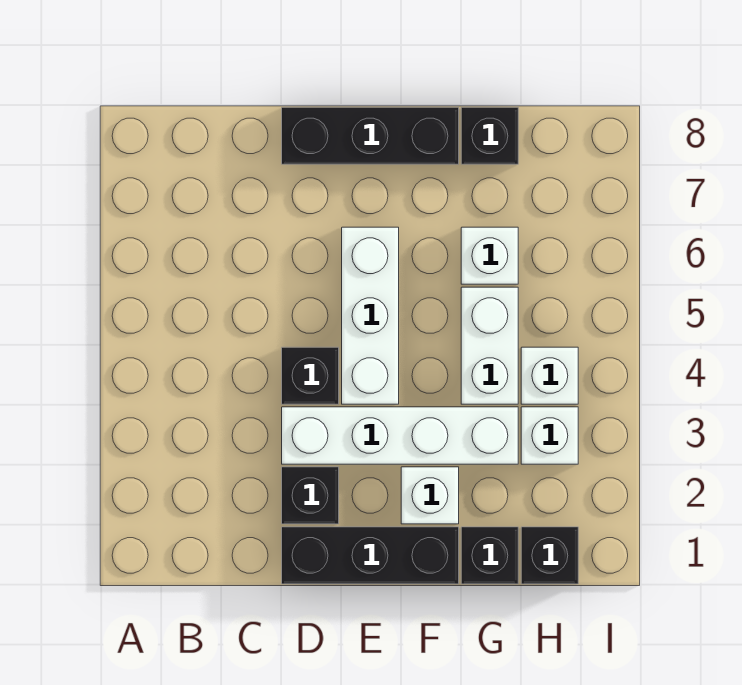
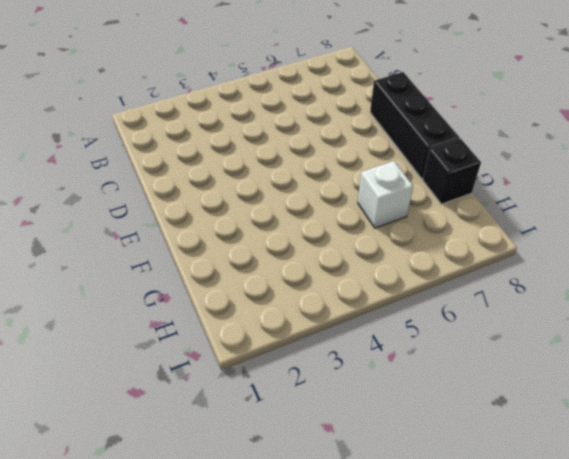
none -> black brick D1:F1 level 1
none -> black brick D2 level 1
none -> white brick D3:G3 level 1

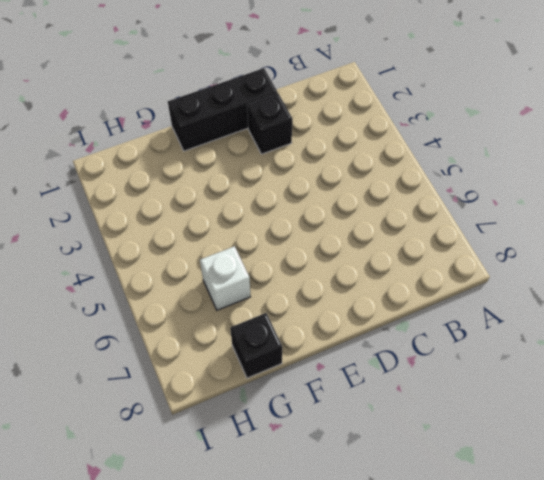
none -> white brick D3:G3 level 1
none -> black brick D4 level 1
none -> black brick D8:F8 level 1

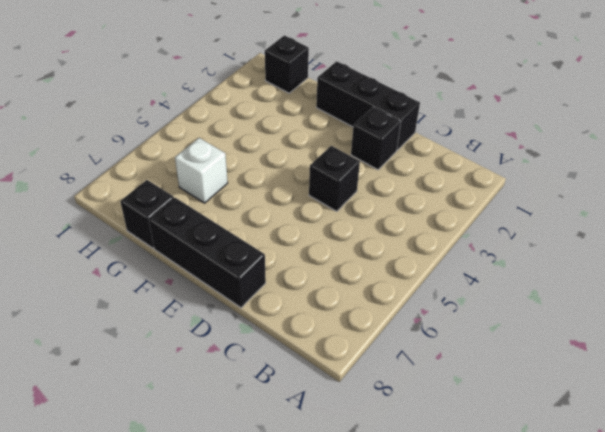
none -> white brick D3:G3 level 1
none -> white brick E4:E6 level 1
none -> white brick F2 level 1

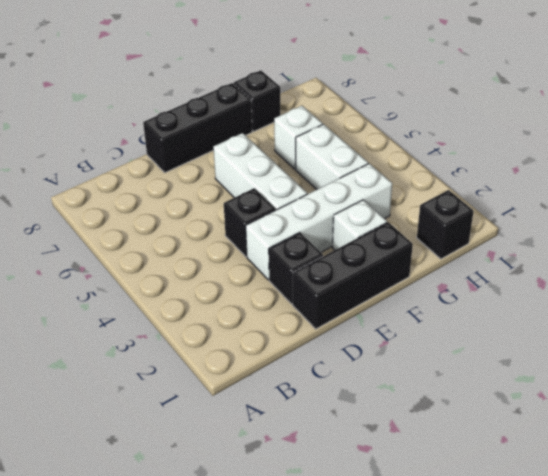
none -> black brick G1 level 1
none -> white brick H3 level 1
none -> white brick H4 level 1

